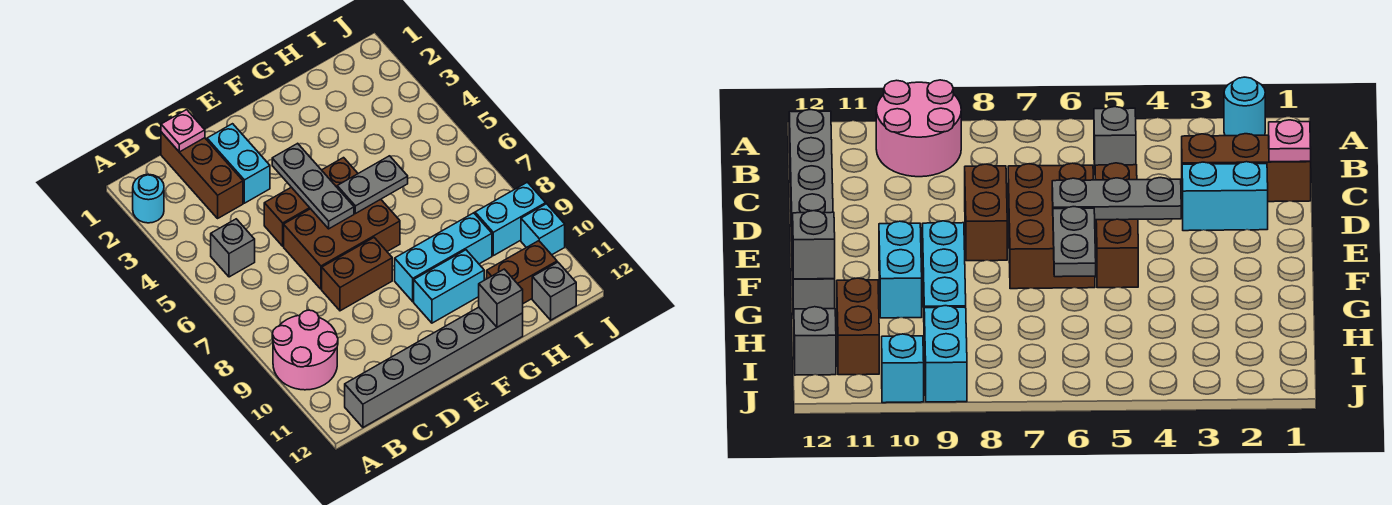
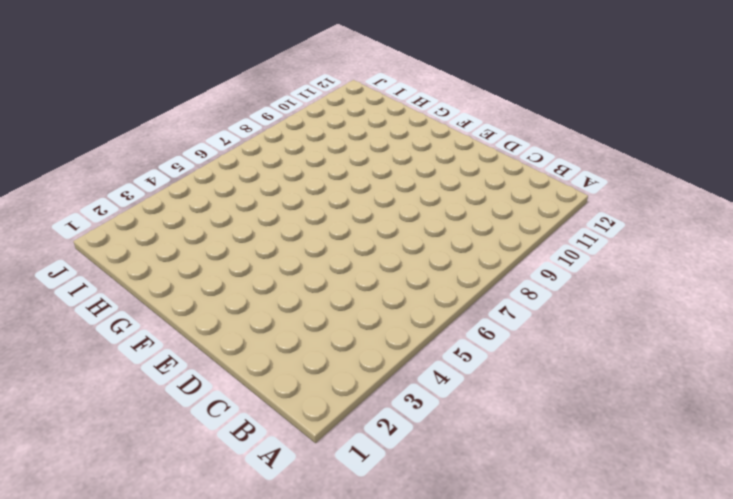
none -> cyan round brick A2 level 1
none -> pink round brick A9:B10 level 1
none -> grey brick B5 level 1

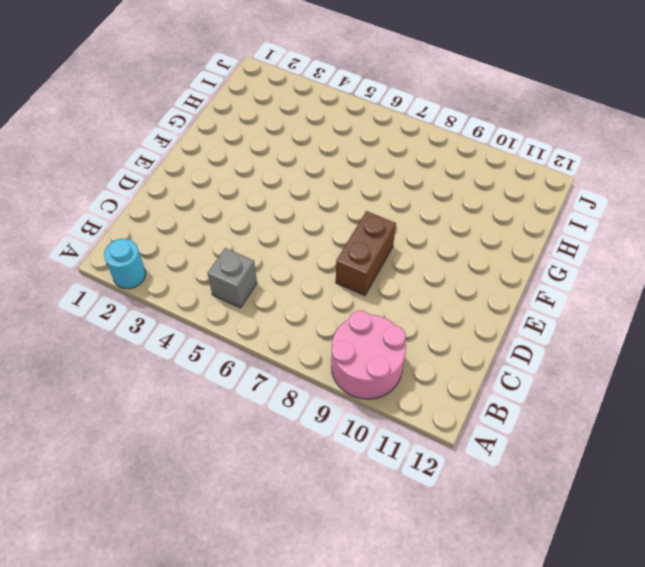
none -> grey brick B12:G12 level 1
none -> brown brick C1:C3 level 1
none -> cyan brick D2:D3 level 1

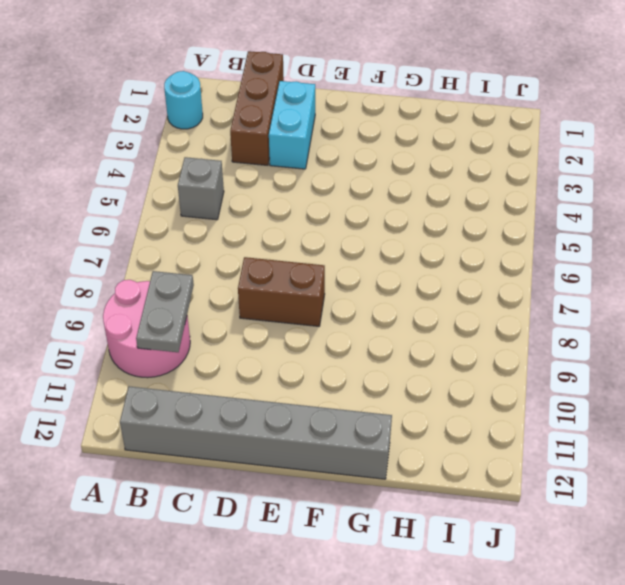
grey plate B9:B10 level 2 -> grey plate F6:G6 level 2
none -> brown brick D5:F5 level 1
none -> brown brick D6:F7 level 1
none -> cyan brick F9:H9 level 1

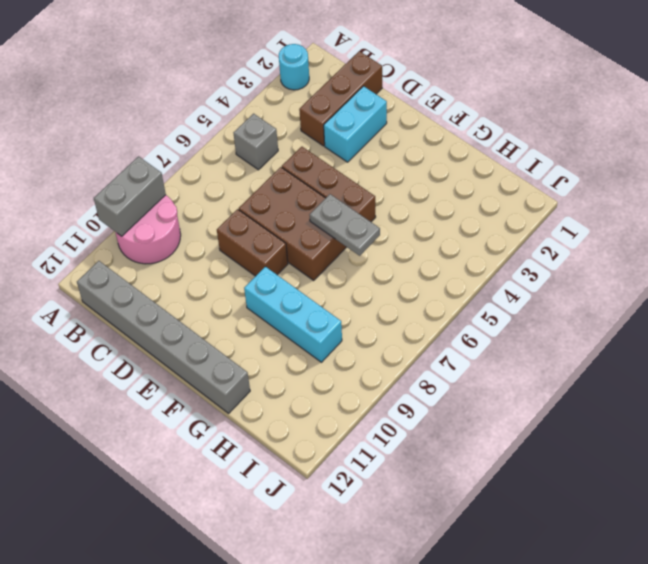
grey brick A9:A10 level 2 -> none
none -> cyan brick F10:G10 level 1
none -> brown brick H11:I11 level 1
none -> cyan brick I9:J9 level 1

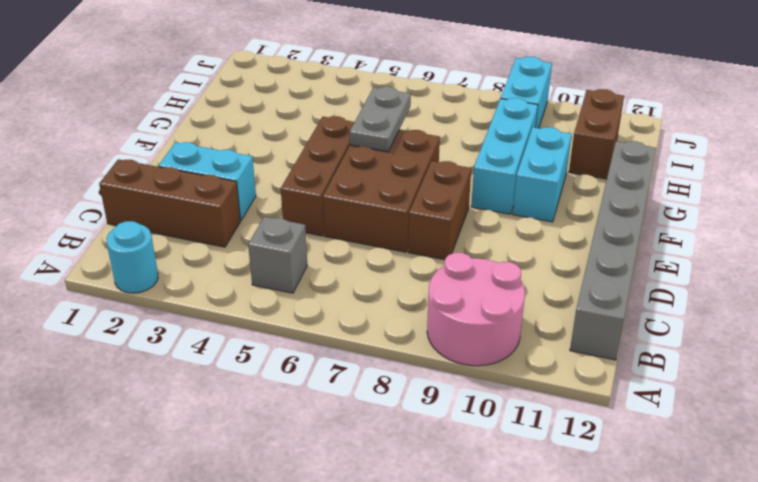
none -> grey brick I12 level 1
none -> cyan brick J10 level 1
none -> pink plate C1 level 2

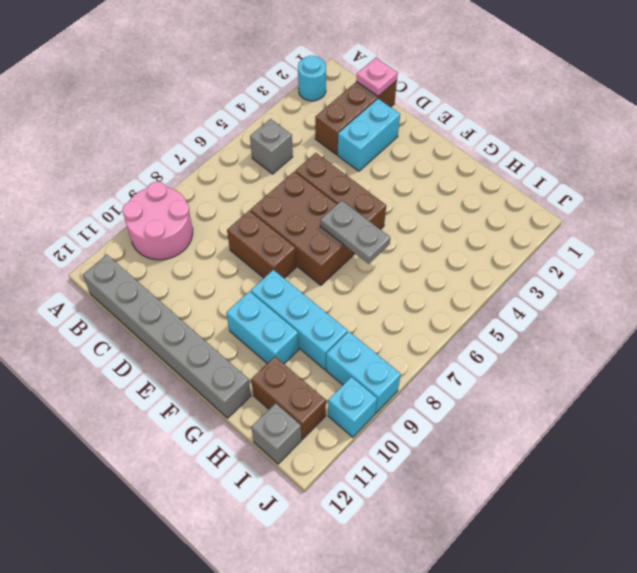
none -> grey plate E4:E6 level 2
none -> grey brick G12 level 2

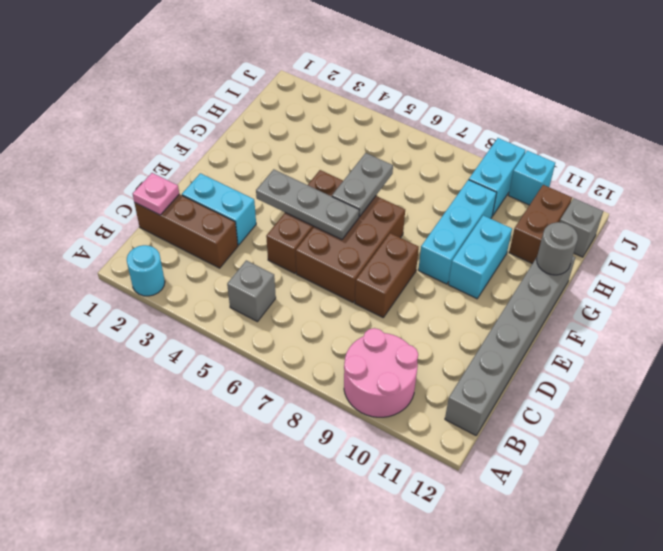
grey round brick G12 level 2 -> grey brick G12 level 2

